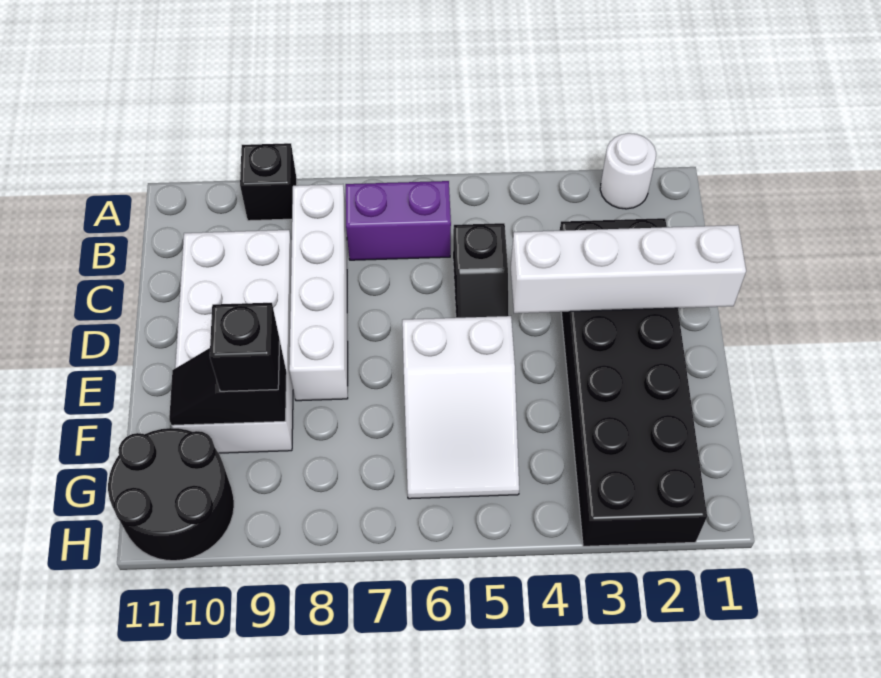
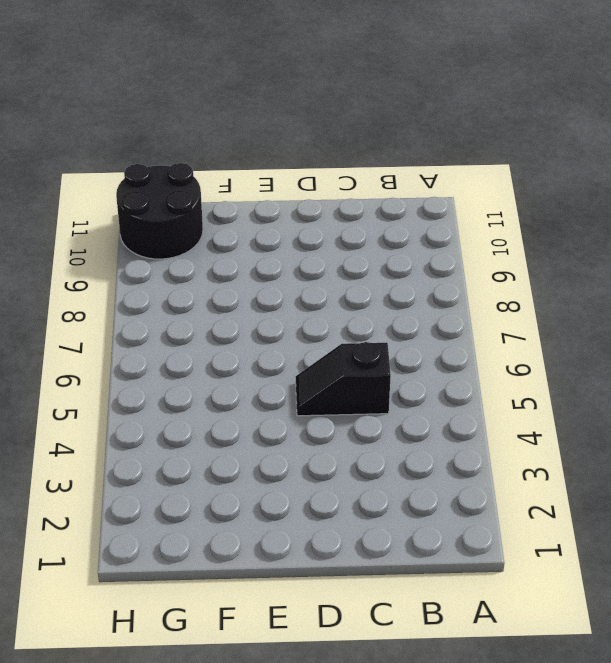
none -> white round brick A2 level 1
none -> black brick A9 level 1
none -> purple brick B6:B7 level 1

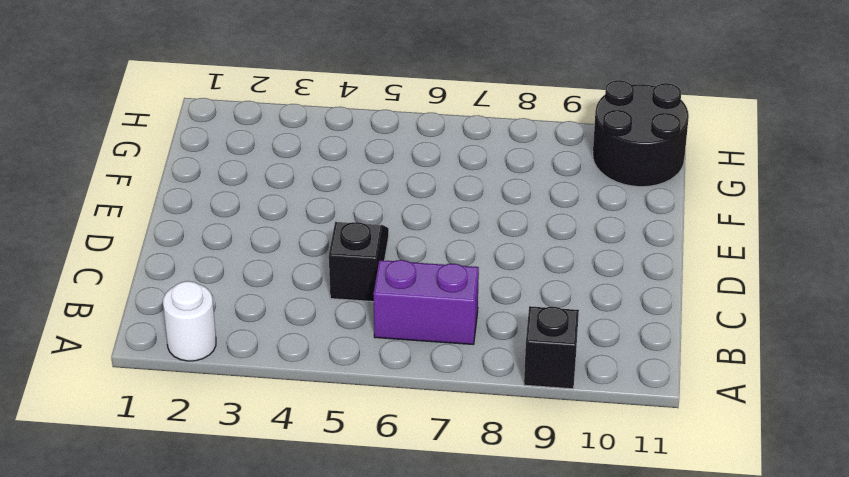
none -> white brick B8:E8 level 1
none -> black brick C2:H3 level 1
none -> white brick C9:F10 level 1

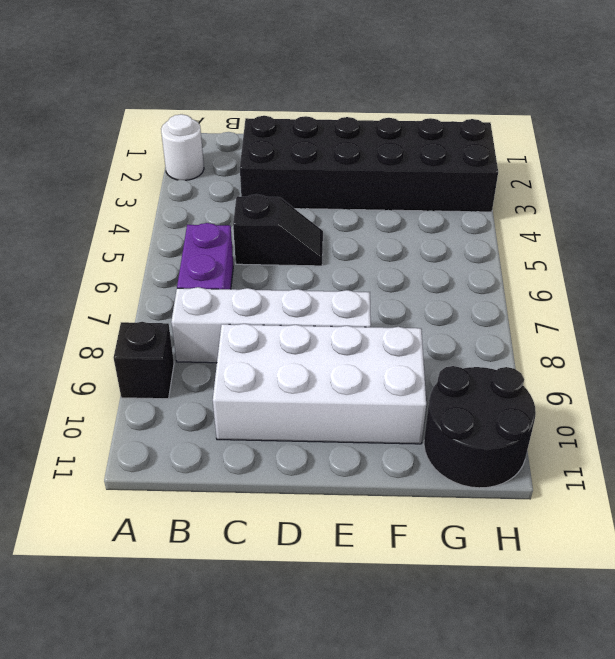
none -> white slope E5:G6 level 1 top E
none -> white brick D1:D4 level 2
none -> black slope F9:F10 level 2 top 9

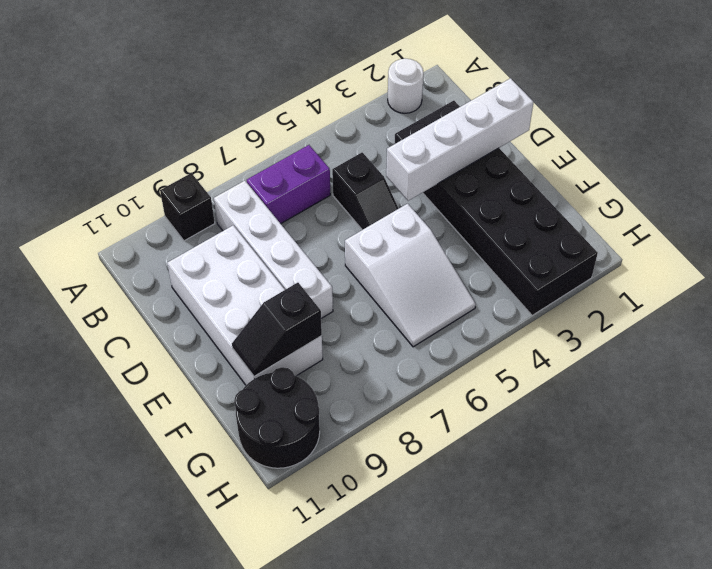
none -> black brick F9 level 3

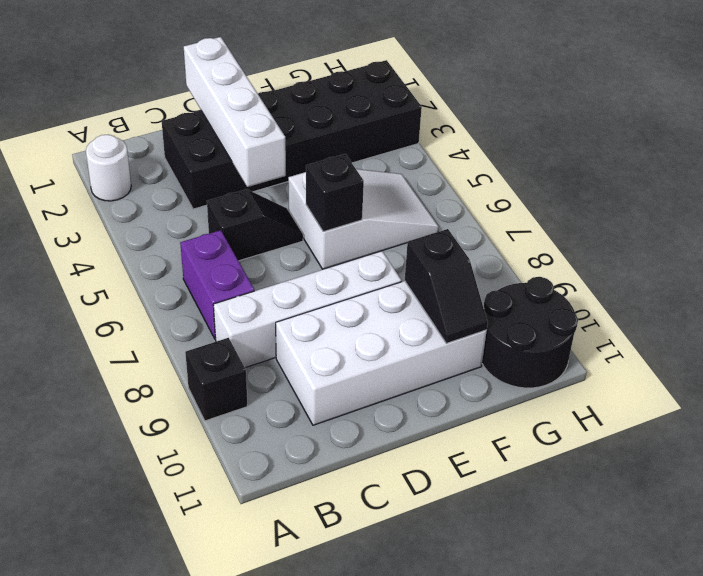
black brick E6 level 2 -> black brick F9 level 3

